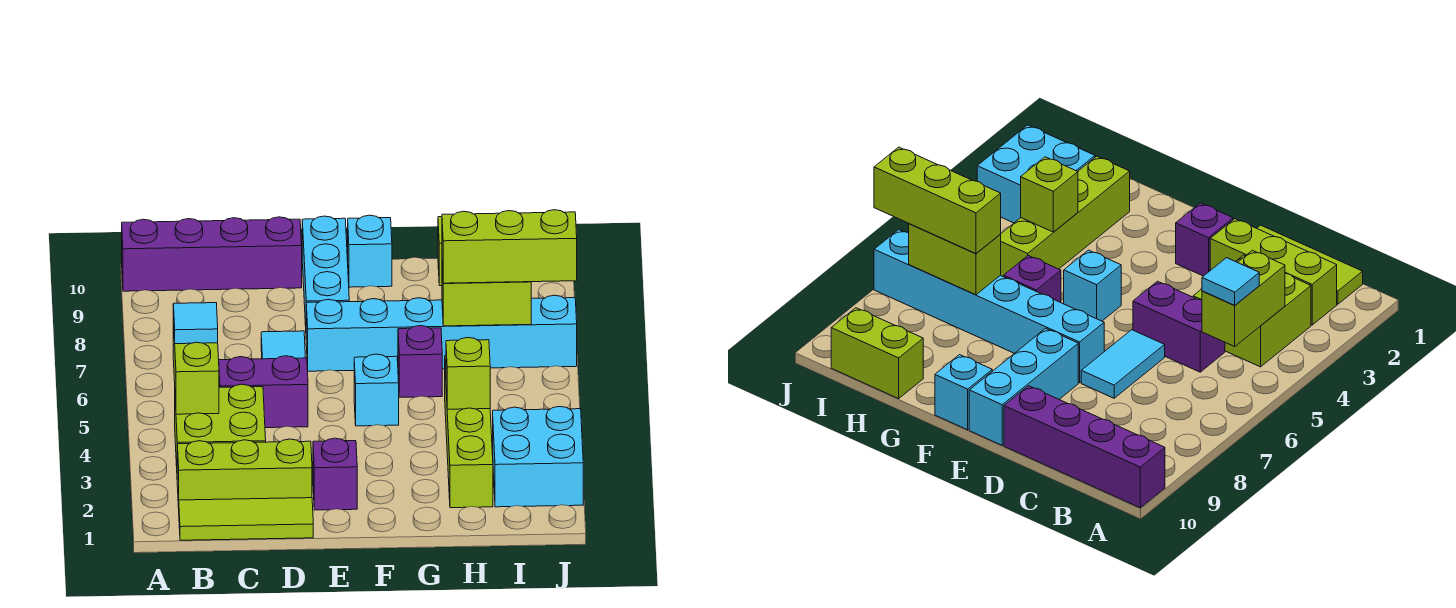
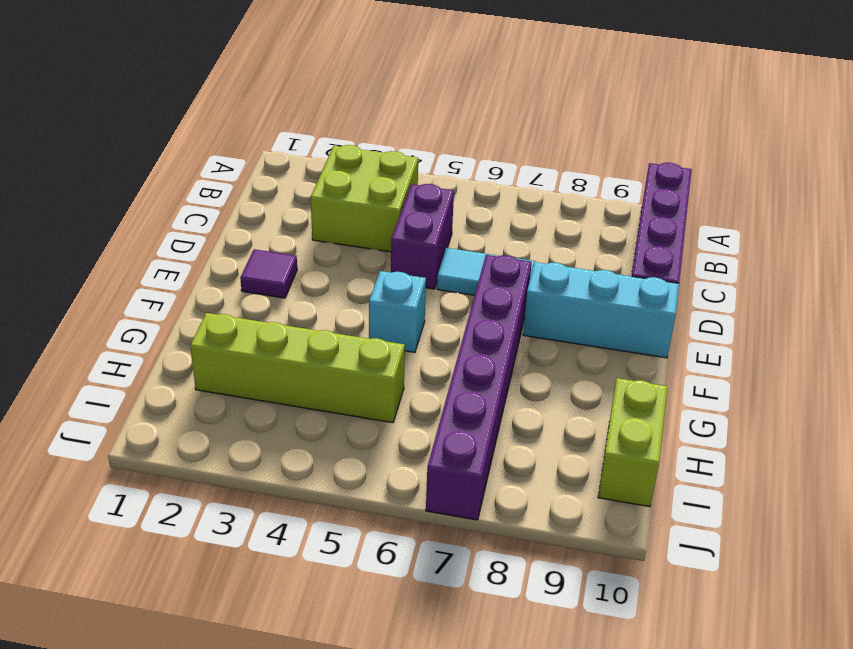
purple tile E2 level 1 -> purple brick E2 level 1
purple brick E7:J7 level 1 -> cyan brick E7:J7 level 1
none -> lime tile B1:D1 level 1
none -> lime brick B2:D2 level 1
none -> cyan brick F10 level 1

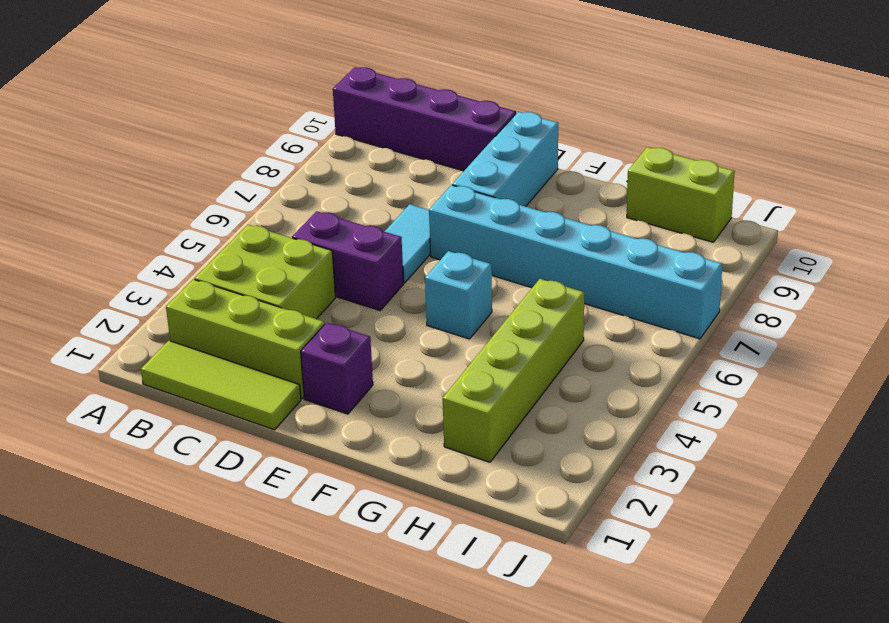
none -> cyan brick F10 level 1
none -> purple brick G6 level 1
none -> cyan brick I2:J3 level 1

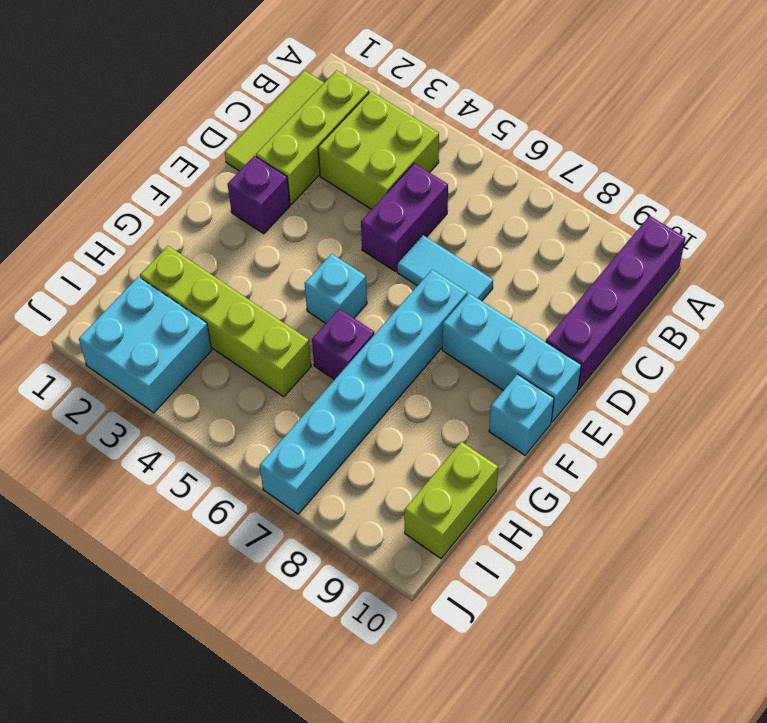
none -> lime brick B4:B5 level 2
none -> lime brick H4 level 2
none -> lime brick H7:I7 level 2

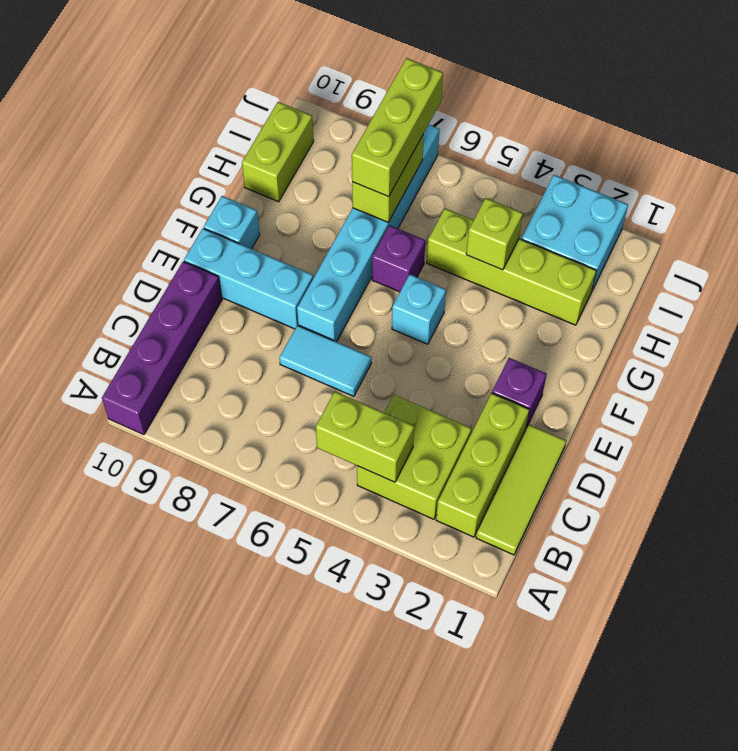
none -> purple brick C5:D5 level 1
none -> cyan tile B5 level 3

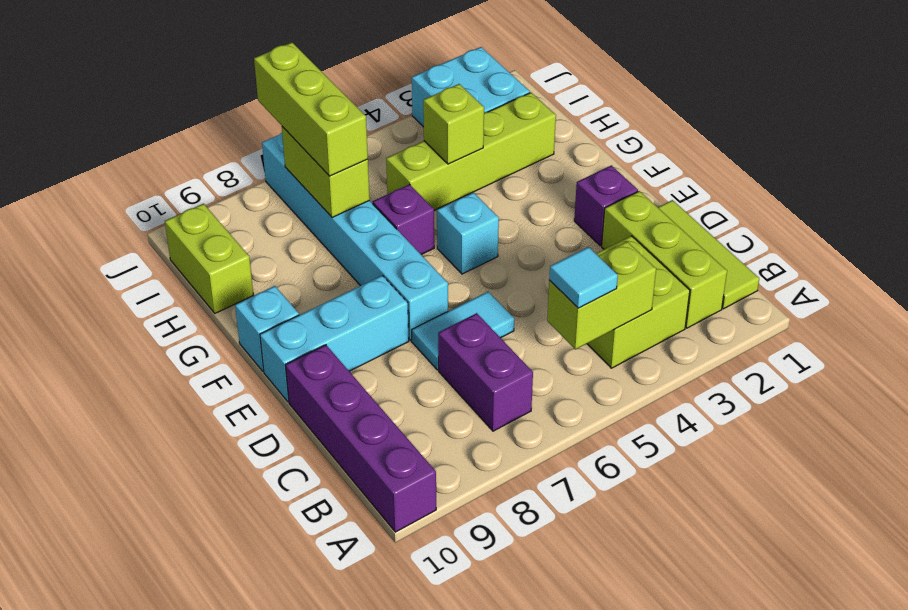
purple brick B7:C7 level 1 -> purple brick C5:D5 level 1

